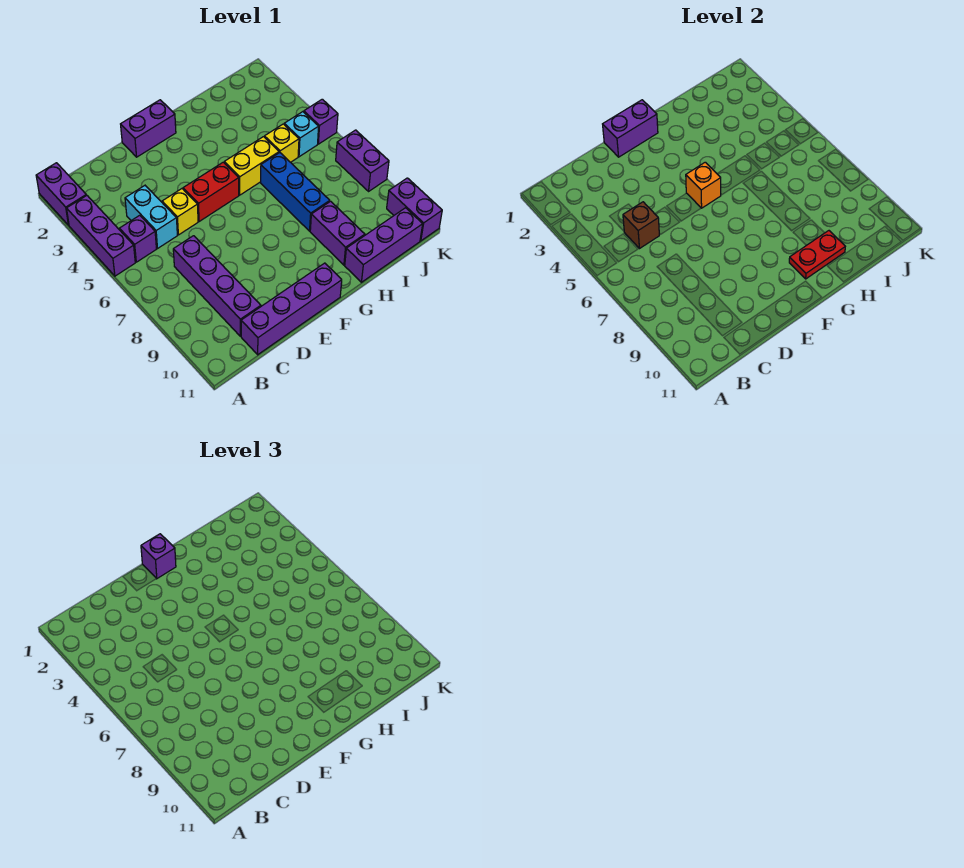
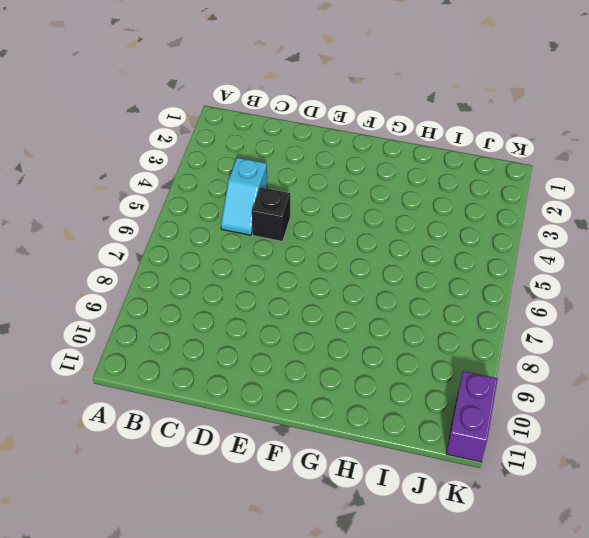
cyan slope C4:C5 level 1 top 4 -> cyan brick C4:C5 level 1
black brick D5 level 1 -> yellow brick D5 level 1
none -> purple brick A1:A2 level 1
none -> purple brick A3:A5 level 1
none -> purple brick B5 level 1

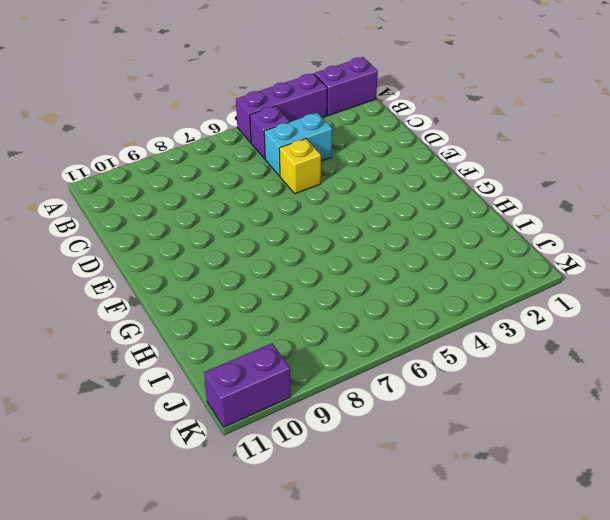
none -> purple brick C7:C10 level 1
none -> purple brick C11:F11 level 1
none -> purple brick E1:F1 level 1

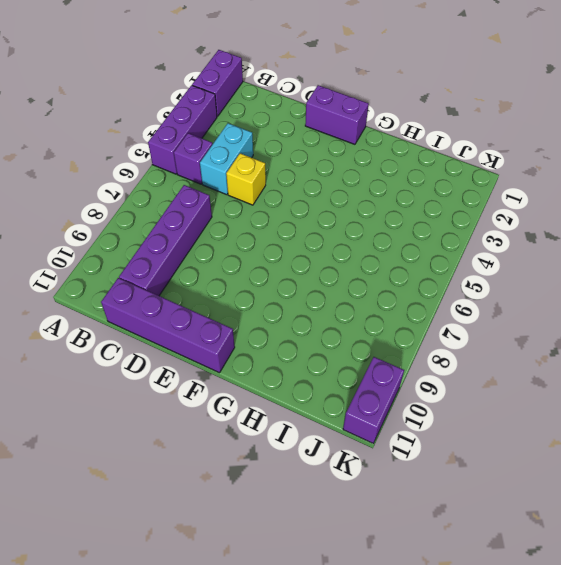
none -> red brick E5:F5 level 1
none -> yellow brick G5:H5 level 1
none -> blue brick H6:H8 level 1

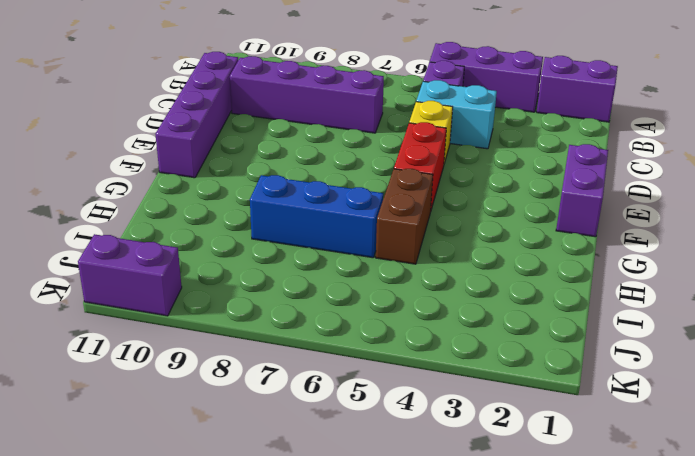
brown brick G5:H5 level 1 -> yellow brick G5:H5 level 1
none -> purple brick H9:H10 level 1
none -> purple brick H11:J11 level 1
none -> yellow brick I5 level 1

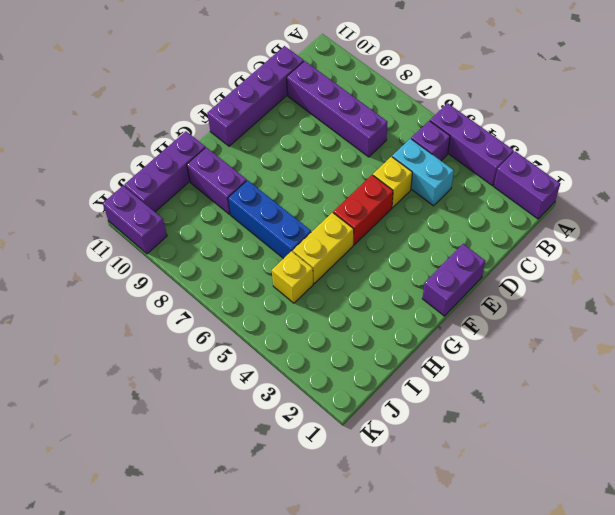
none -> cyan brick J5 level 1
none -> purple brick K5 level 1
none -> purple brick K7:K8 level 1

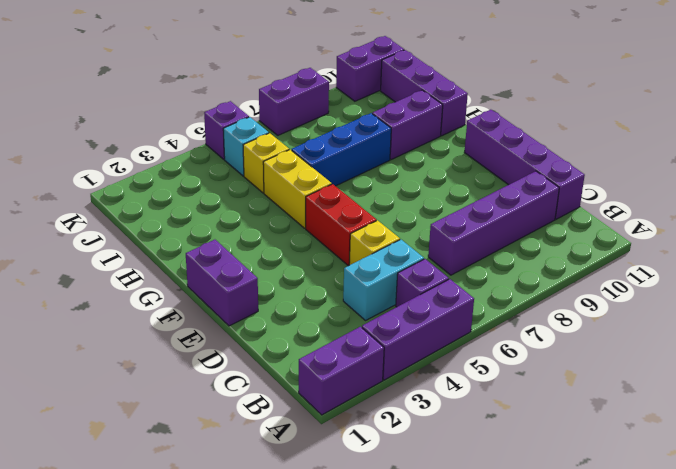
none -> brown brick C5 level 2
none -> purple brick E1:F1 level 2
none -> orange brick F5 level 2

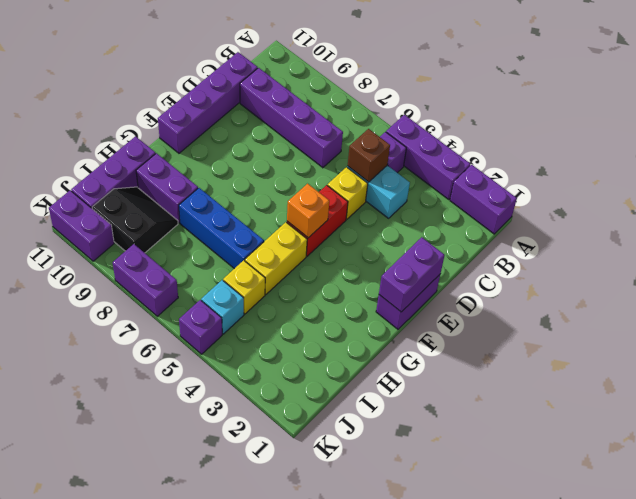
black slope I9:J10 level 1 top J -> none
none -> red plate G10:H10 level 2
none -> purple brick F1 level 3

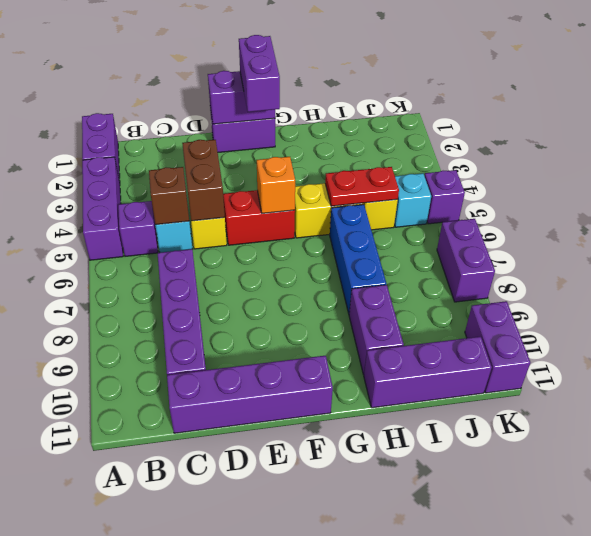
brown brick D4:D5 level 2 -> none
purple brick F1:F2 level 3 -> purple brick F1 level 3
red plate H5:I5 level 2 -> red plate G10:H10 level 2

